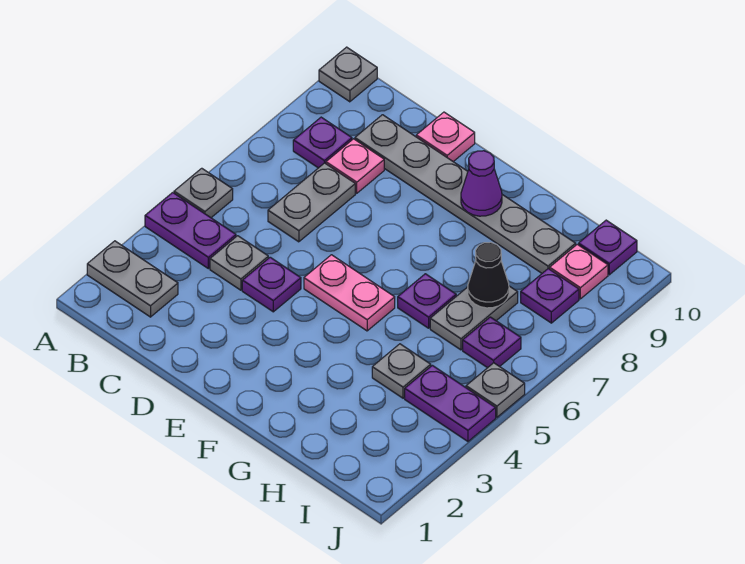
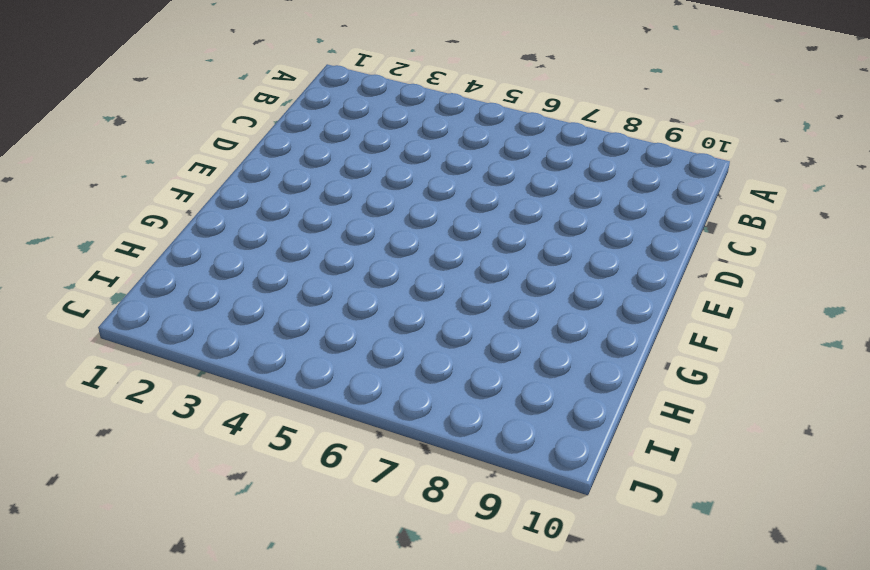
none -> grey plate A2:B2 level 1
none -> purple plate A4:B4 level 1
none -> grey plate A5 level 1

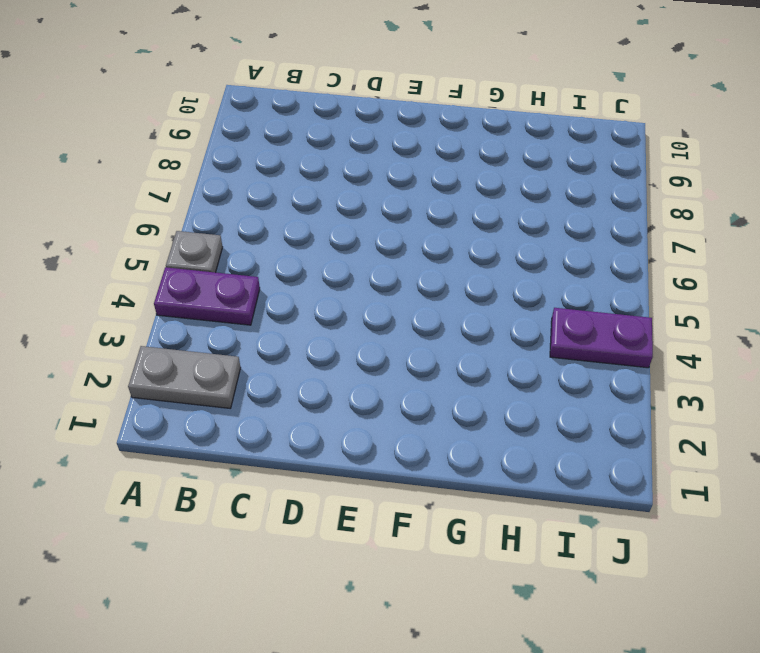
none -> grey plate A10 level 1
none -> purple plate B8 level 1
none -> grey plate C4 level 1

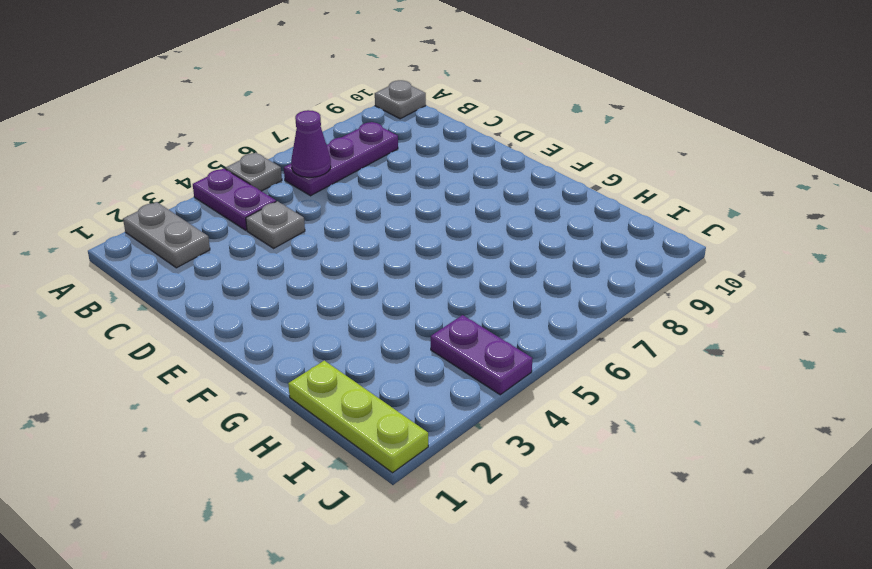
purple plate B6:B8 level 1 -> purple plate B8 level 1
purple cone B6 level 2 -> purple cone F9 level 2
lime plate H1:J1 level 1 -> none
none -> grey plate C6:C7 level 1
none -> pink plate C8 level 1
none -> grey plate C9:H9 level 1

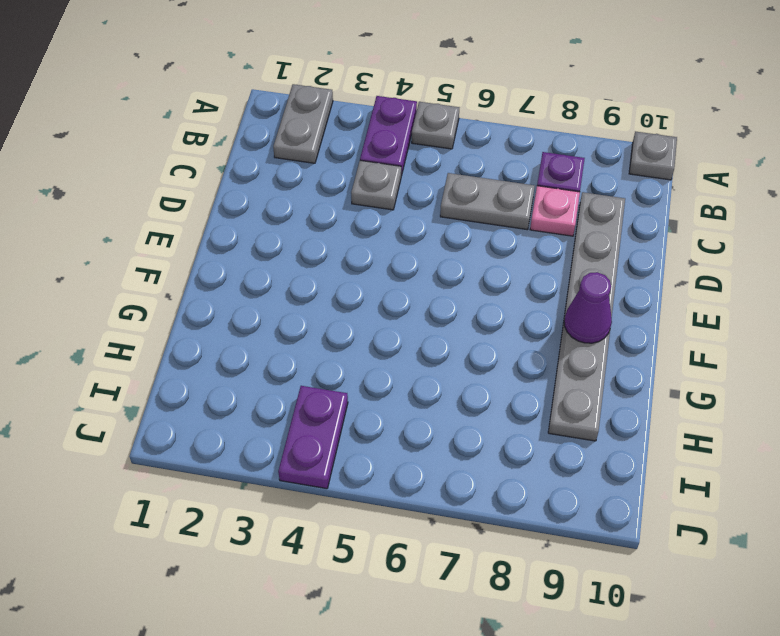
none -> purple plate D4 level 1
none -> pink plate D10 level 1
none -> pink plate E5:F5 level 1

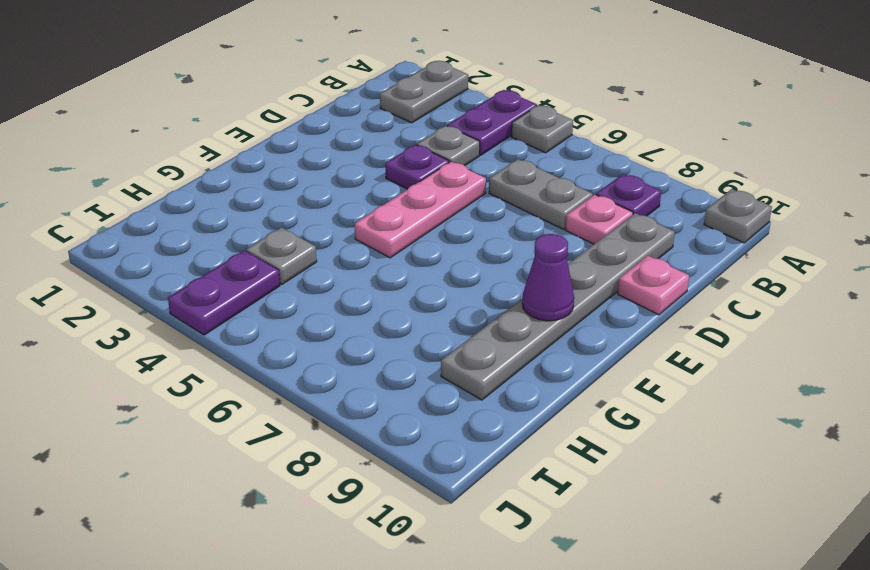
pink plate D5:F5 level 1 -> pink plate E5:F5 level 1
none -> purple plate G6 level 1
none -> grey plate H6:H7 level 1
none -> purple plate I6 level 1

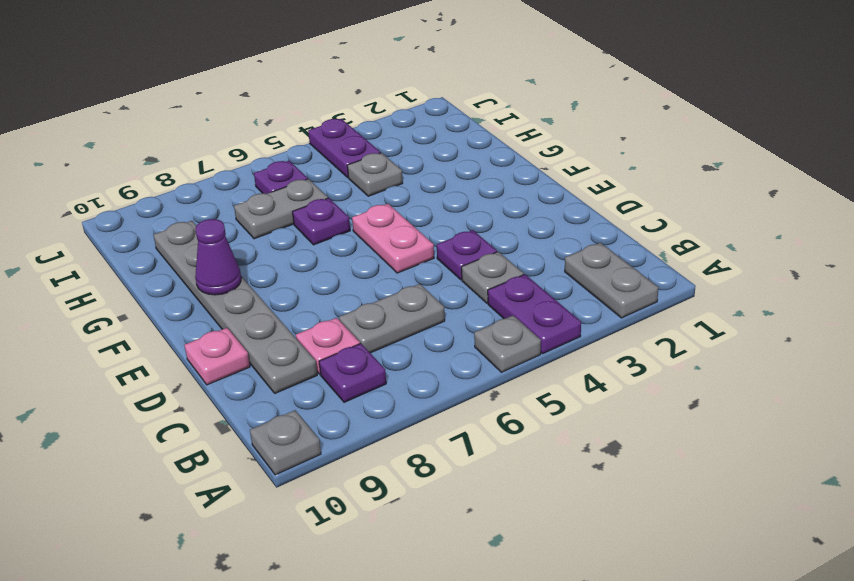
none -> purple plate I8 level 1
none -> pink plate I9 level 1
none -> purple plate I10 level 1

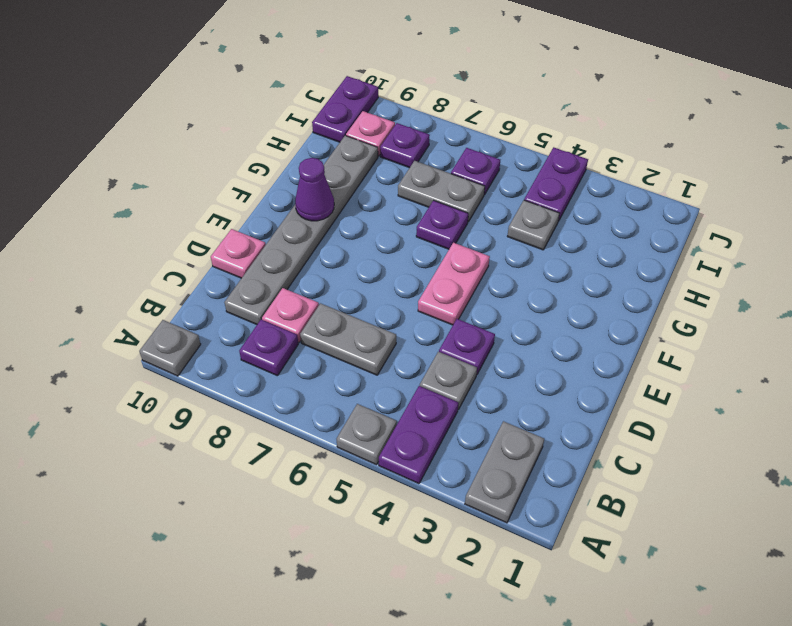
purple plate I10:J10 level 1 -> purple plate I10 level 1
none -> grey plate J5 level 1
none -> black cone H7 level 2

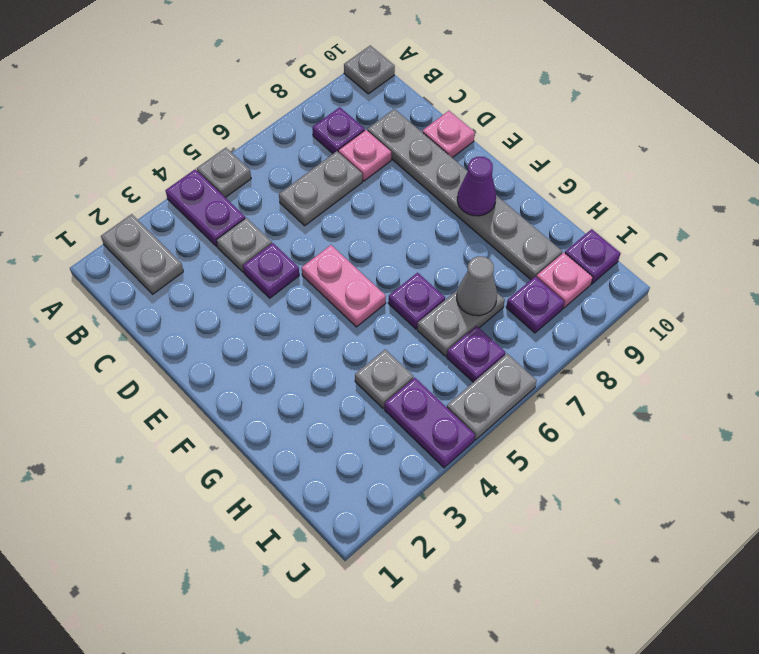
grey cone H7 level 2 -> black cone H7 level 2
grey plate J5:J6 level 1 -> grey plate J5 level 1

